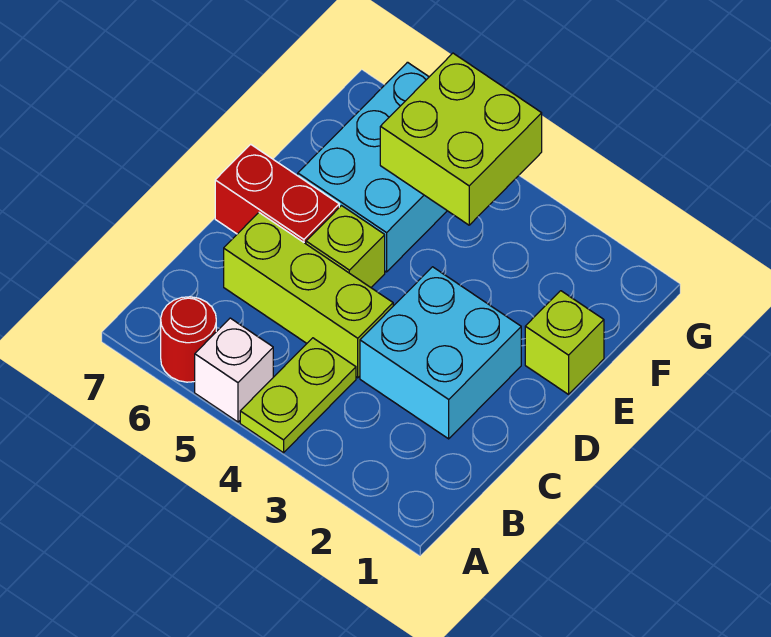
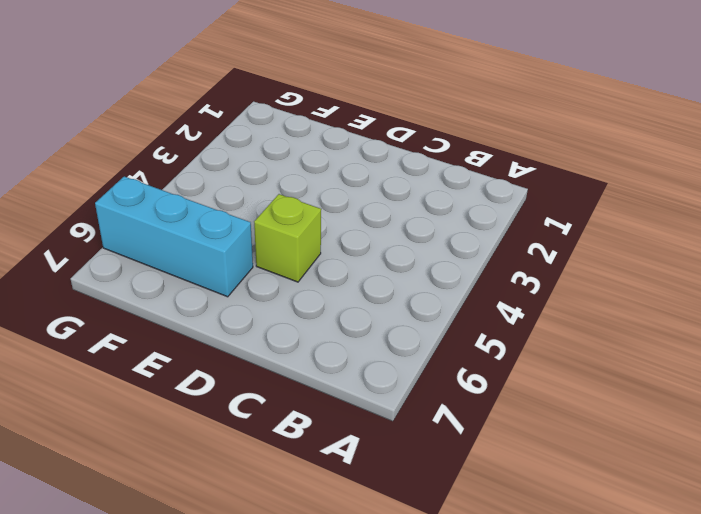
cyan brick E6:G6 level 1 -> cyan brick E5:G6 level 1
none -> lime plate A4:B4 level 1
none -> white brick A5 level 1

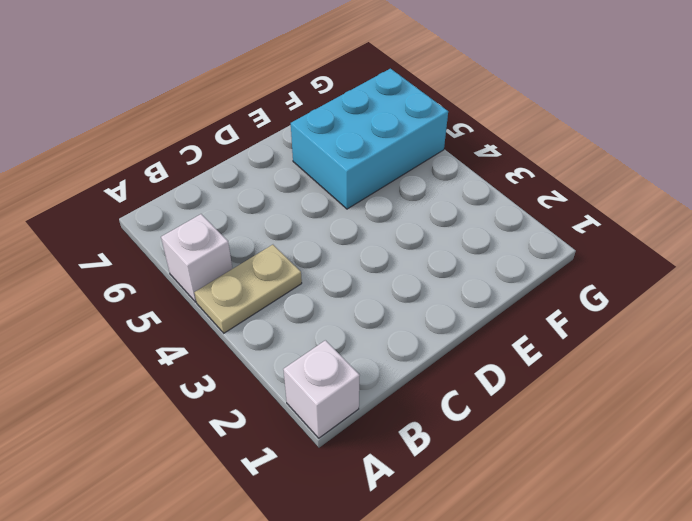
white brick A1 level 1 -> none
tan plate A4:B4 level 1 -> lime plate A4:B4 level 1
none -> red round brick A6 level 1
none -> cyan brick C2:D3 level 1

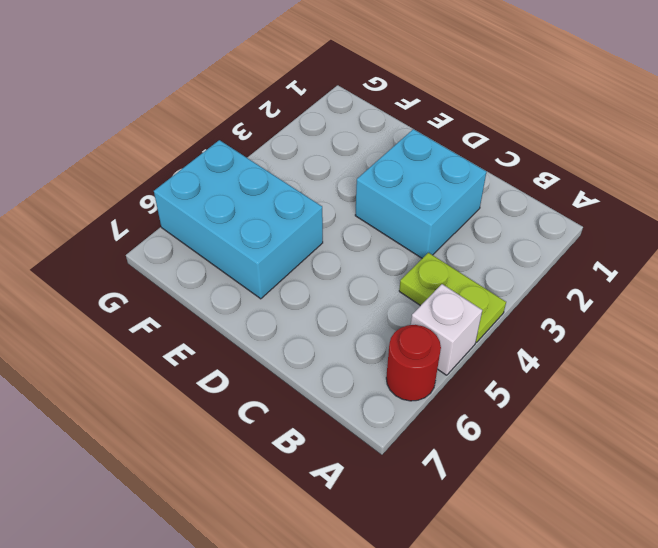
none -> lime brick C4:C6 level 1
none -> lime brick D5 level 1

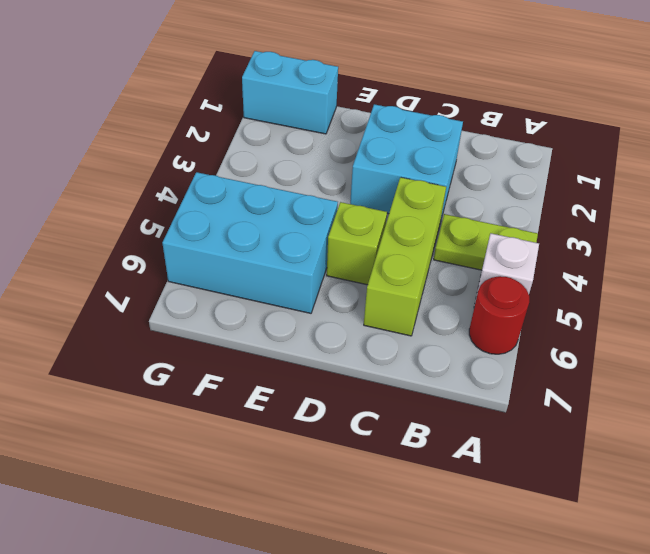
cyan brick F1:G1 level 1 -> none
none -> red brick D6:D7 level 1
none -> lime brick E1 level 1

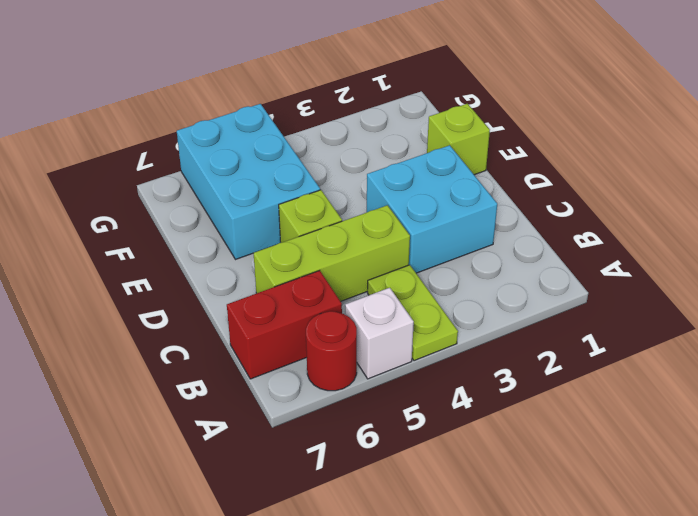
red brick B6:B7 level 1 -> red brick D6:D7 level 1
none -> lime brick F4:G5 level 2

